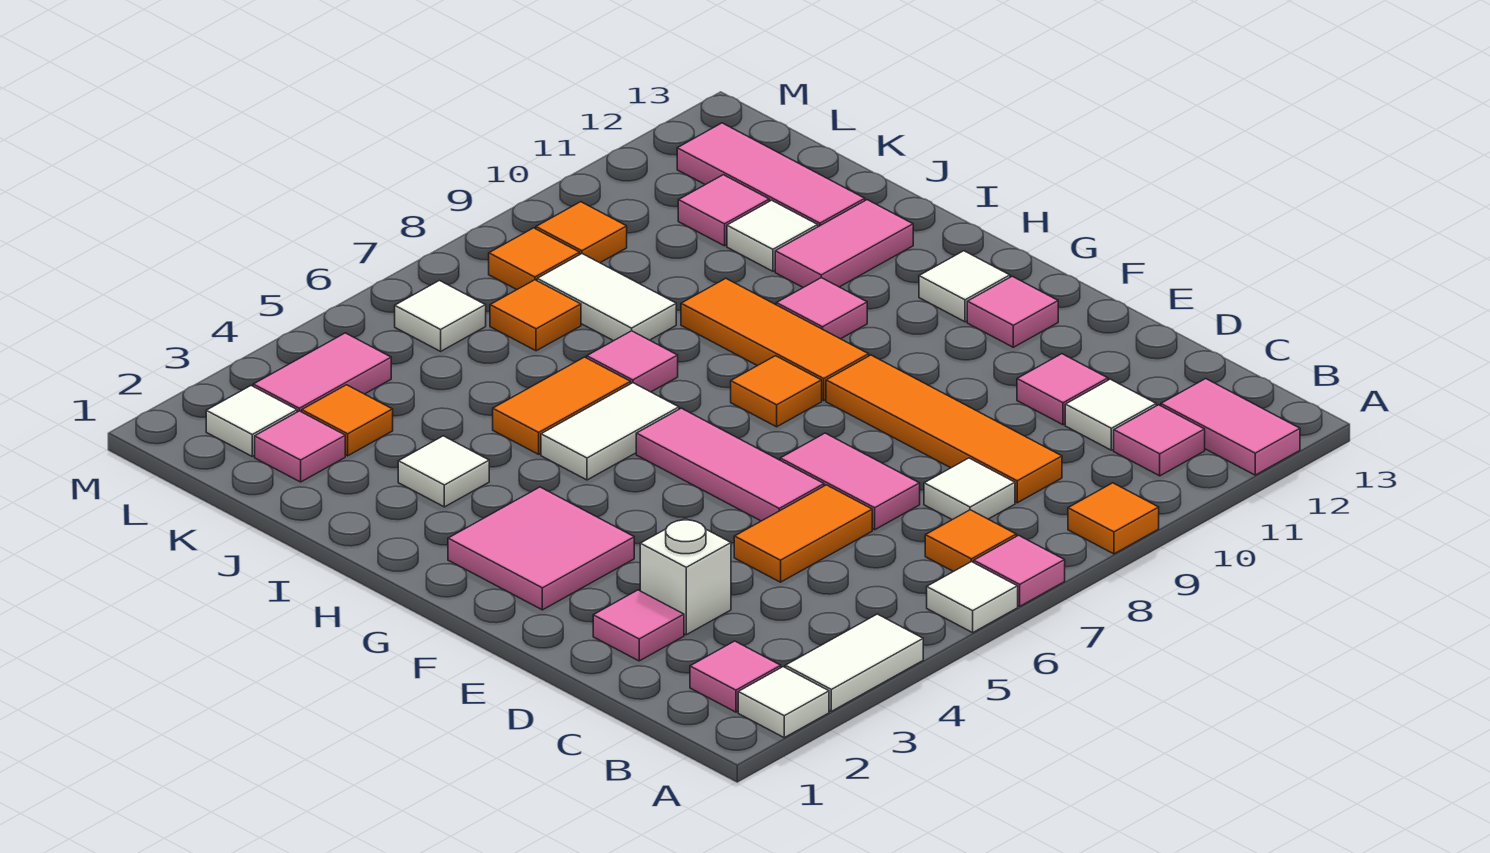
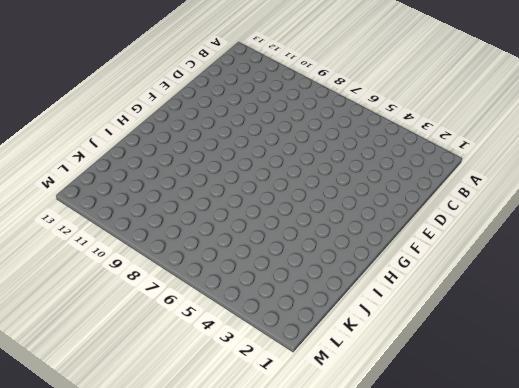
none -> white tile A2 level 1
none -> white tile A3:A4 level 1
none -> white tile A6 level 1
none -> pink tile A7 level 1

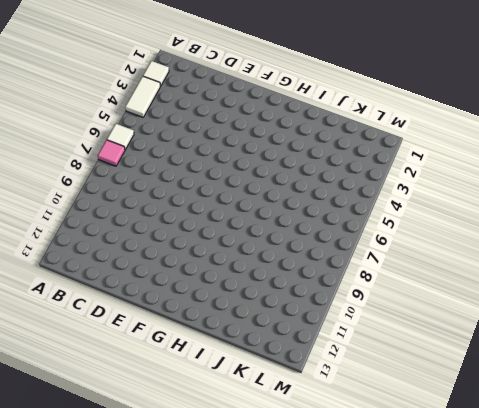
none -> orange tile A9 level 1
none -> pink tile A12:B12 level 1
none -> pink tile B2 level 1
none -> orange tile B7 level 1

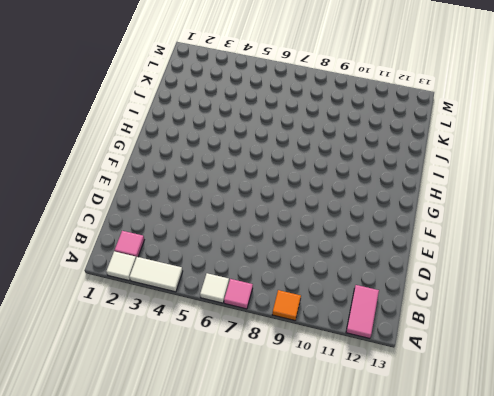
none -> orange tile B7 level 1
none -> pink tile B11 level 1
none -> white tile C8 level 1
none -> orange tile C9:F9 level 1

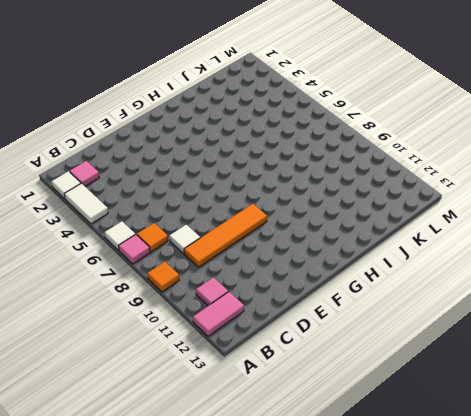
none -> white tile C11 level 1
none -> pink tile D2 level 1
none -> white brick D3 level 1
none -> orange tile D5:D6 level 1

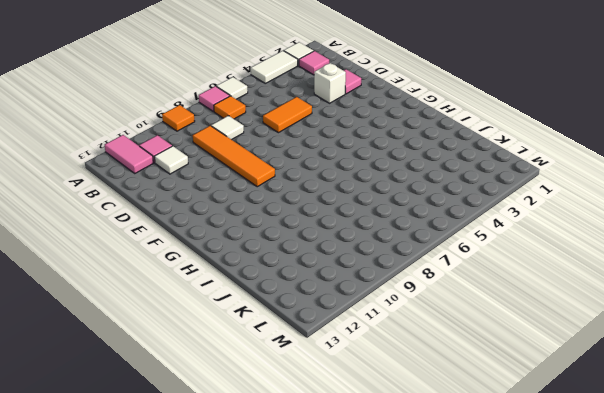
none -> pink tile D7:E7 level 1
none -> pink tile D11 level 1
none -> pink tile E6:G6 level 1
none -> pink tile F2:G3 level 1

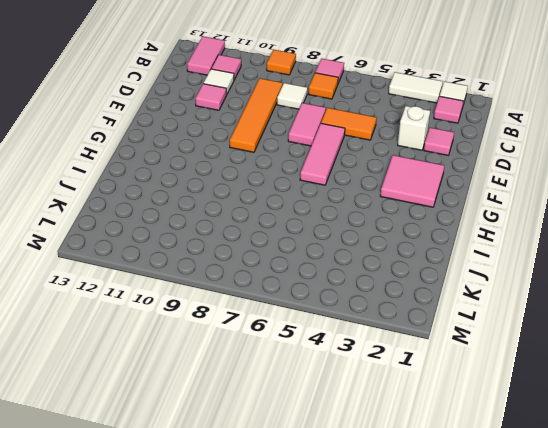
none -> white tile A6 level 1
none -> pink tile F12 level 1
none -> orange tile G8 level 1
none -> orange tile G9:I9 level 1

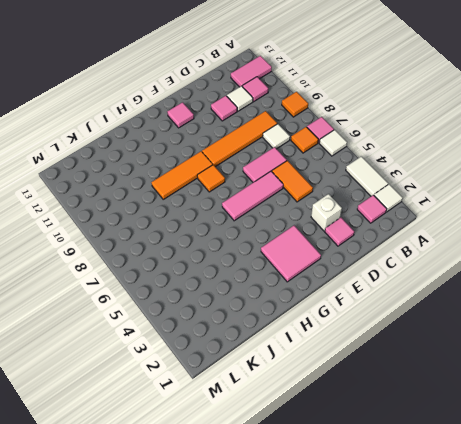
none -> white tile G12 level 1
none -> white tile H5:H6 level 1
none -> pink tile H10 level 1
none -> white tile I3 level 1

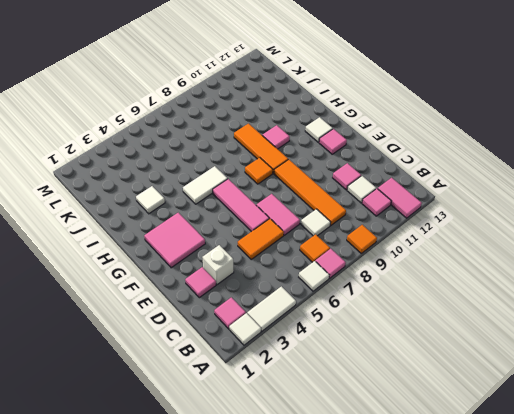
none -> orange tile I5:I6 level 1
none -> pink tile I7 level 1
none -> pink tile I11:I12 level 1
none -> white tile J8:K8 level 1

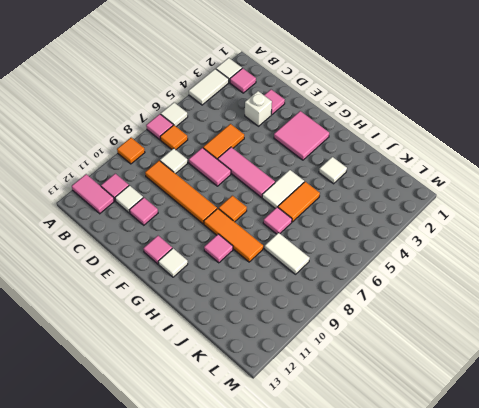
none -> pink tile I11:I12 level 1
none -> white tile J11 level 1
none -> pink tile J12:L12 level 1
none -> pink tile K2 level 1

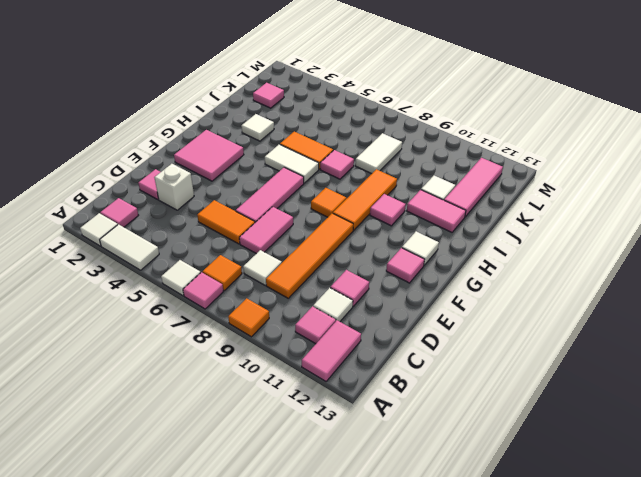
none -> orange tile K3 level 1
none -> orange tile K7 level 1
none -> pink tile K11 level 1
none -> white tile L2 level 1

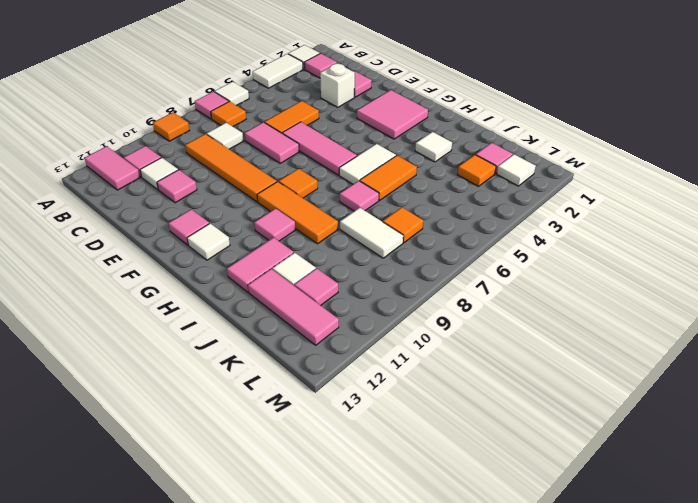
none -> pink tile L3:L4 level 1
none -> white tile L6 level 1
none -> orange tile L8 level 1
none -> orange tile L9 level 1

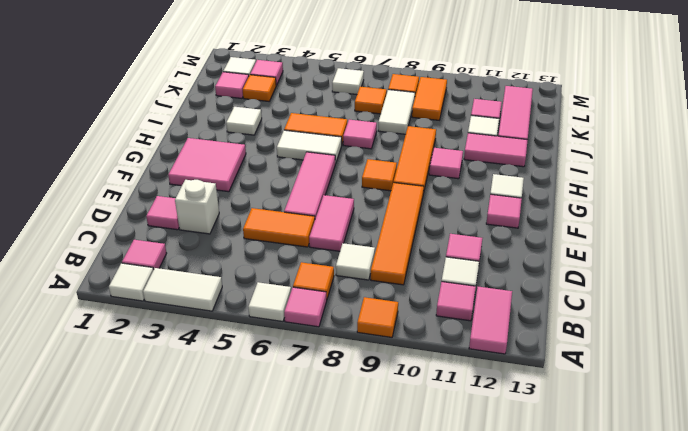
orange tile K9:L9 level 1 -> orange tile L9 level 1
pink tile L3 level 1 -> pink tile L3:L4 level 1

